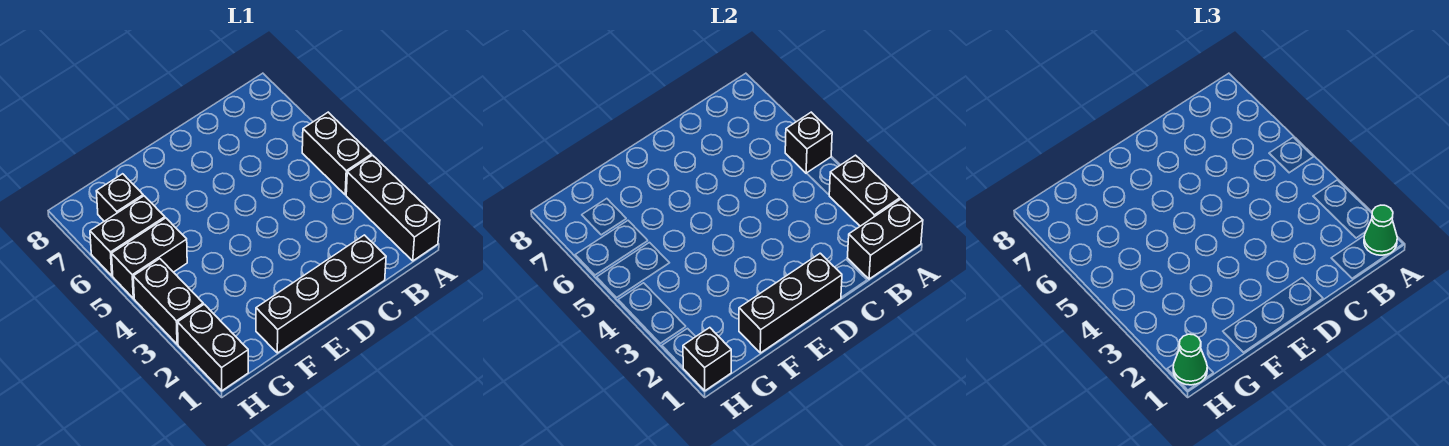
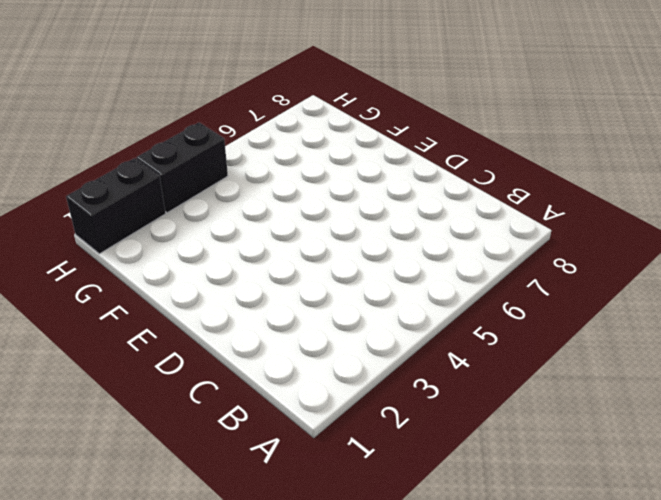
none -> black brick A1:A3 level 1
none -> black brick A4:A5 level 1
none -> black brick C1:F1 level 1

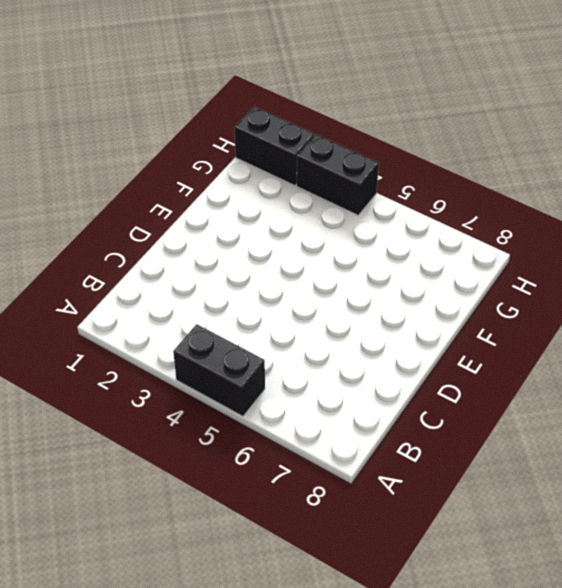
none -> black brick A1:A3 level 1
none -> black brick C1:F1 level 1
none -> black brick G5:H5 level 1

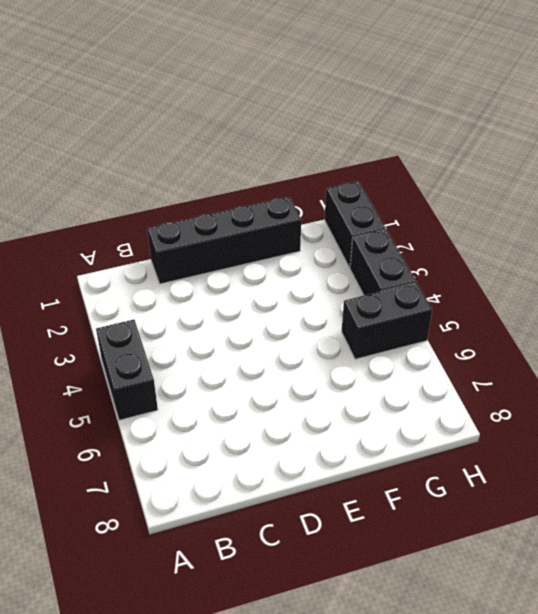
none -> black brick A1:A3 level 1
none -> black brick G6:H6 level 1
none -> black brick G7 level 1

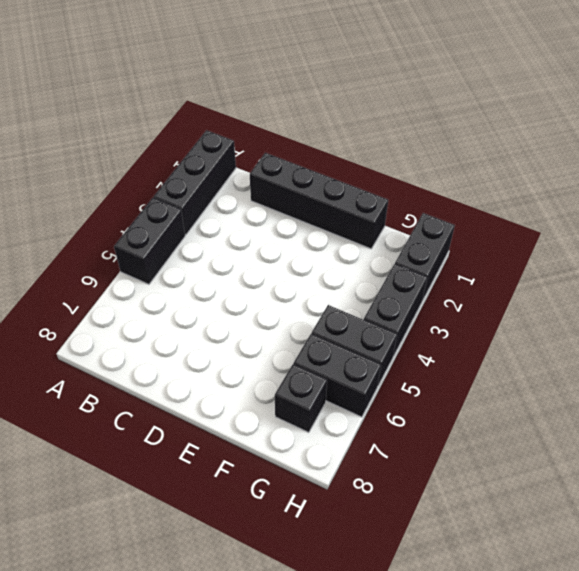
none -> black brick A1:B1 level 2
none -> black brick A2:A3 level 2
none -> black brick A5 level 2

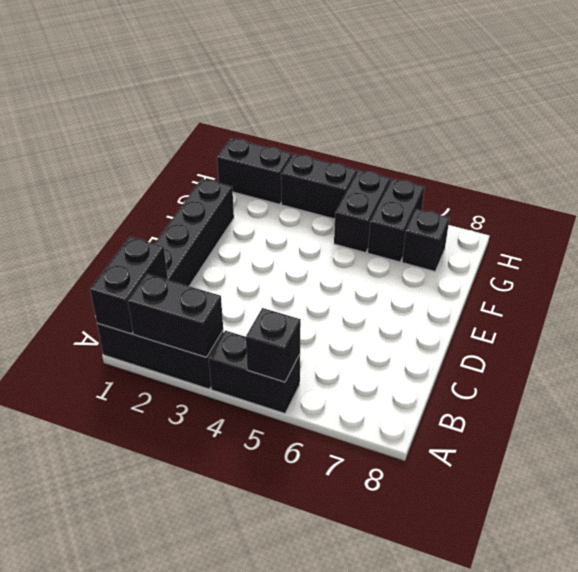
none -> black brick D1:F1 level 2
none -> black brick H1 level 2
none -> green cone A1 level 3

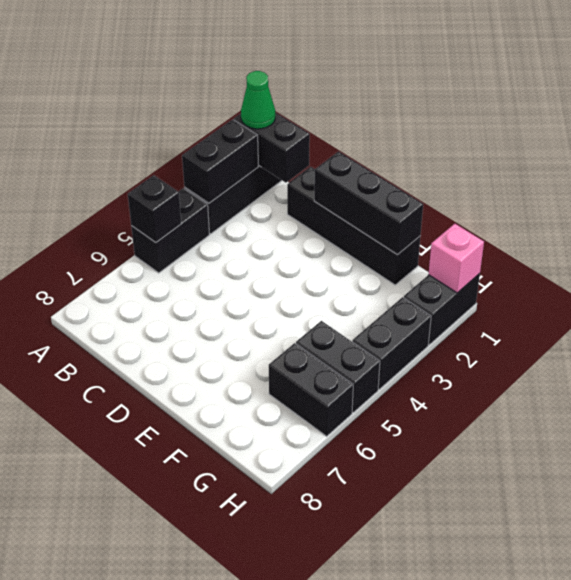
pink brick H1 level 2 -> black brick H1 level 2
none -> black brick G7 level 1
none -> green cone H1 level 3

